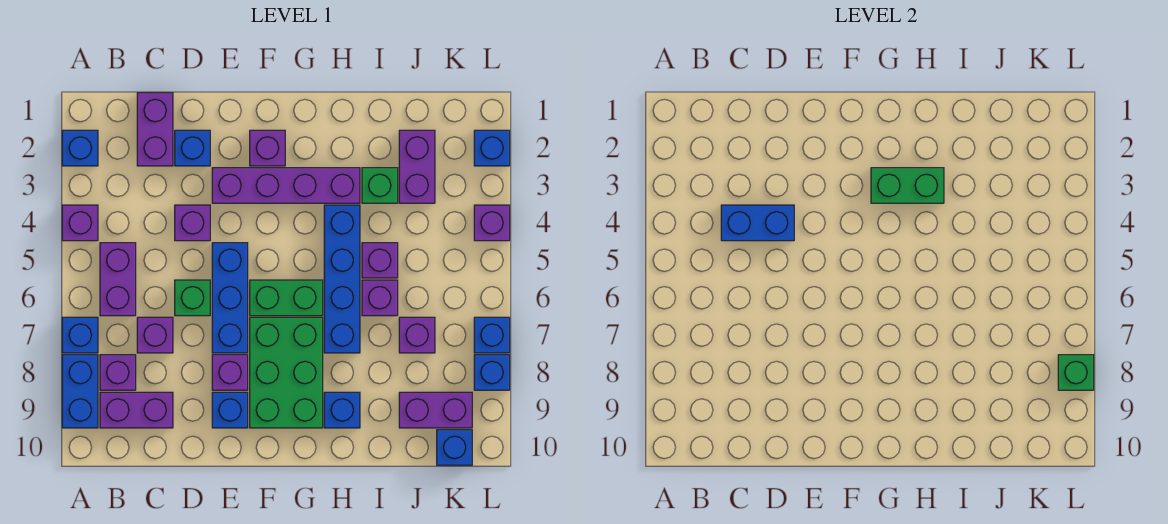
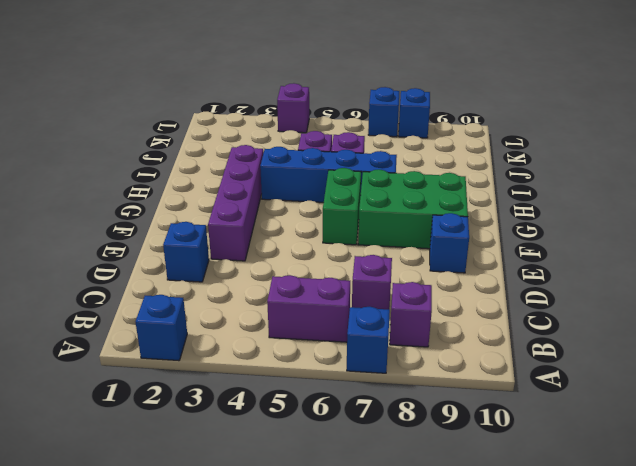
none -> purple brick A4 level 1
none -> blue brick A8:A9 level 1
none -> purple brick B9:C9 level 1
none -> purple brick C1:C2 level 1

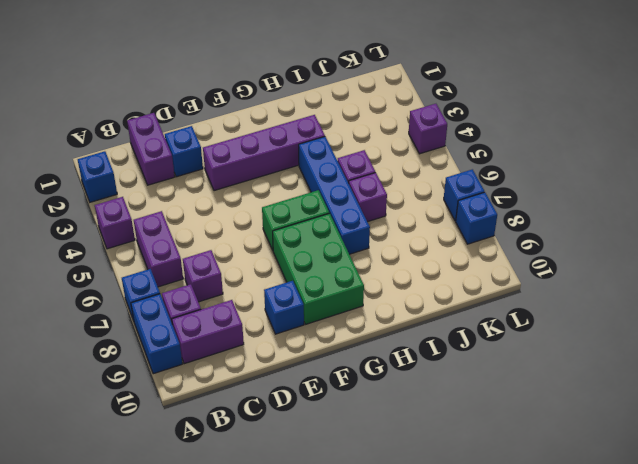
none -> purple brick D4 level 1
none -> green brick D6 level 1
none -> blue brick E5:E7 level 1
none -> purple brick E8 level 1

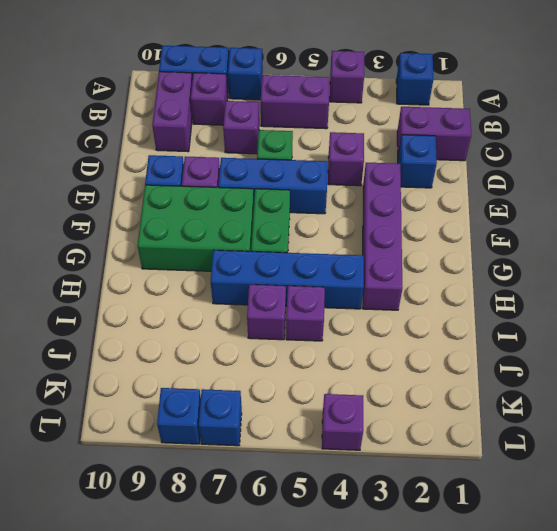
none -> purple brick F2 level 1
none -> blue brick H9 level 1
none -> green brick I3 level 1
none -> purple brick J2:J3 level 1

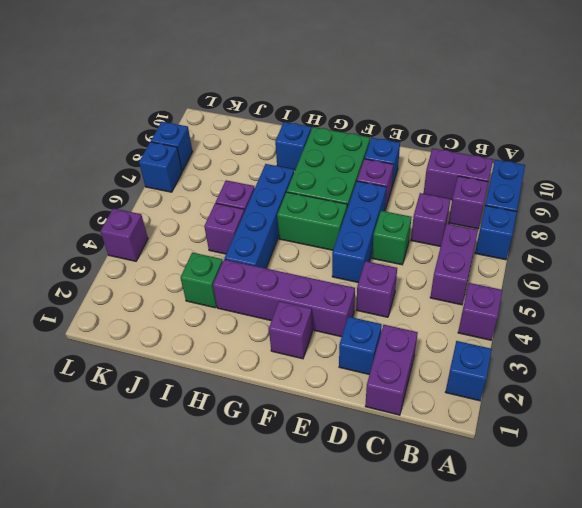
none -> purple brick J2:J3 level 1
none -> purple brick J7 level 1
none -> purple brick J9:K9 level 1
none -> blue brick K10 level 1

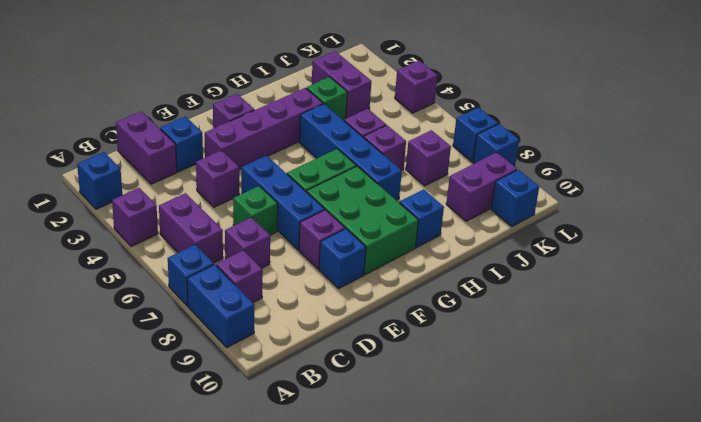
none -> purple brick B9:C9 level 1
none -> blue brick L2 level 1
none -> blue brick C4:D4 level 2
none -> green brick G3:H3 level 2

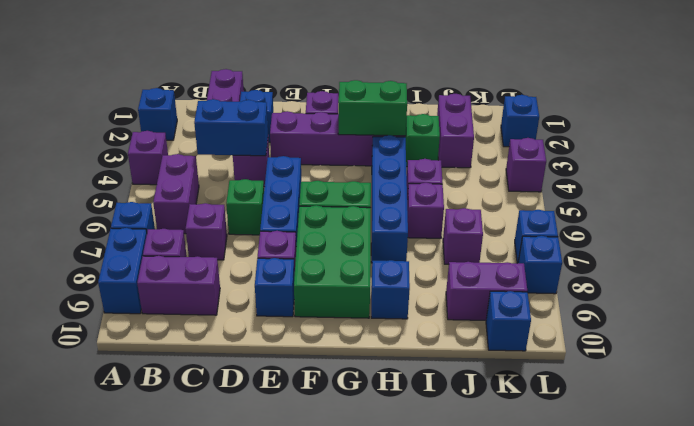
none -> green brick L8 level 2

